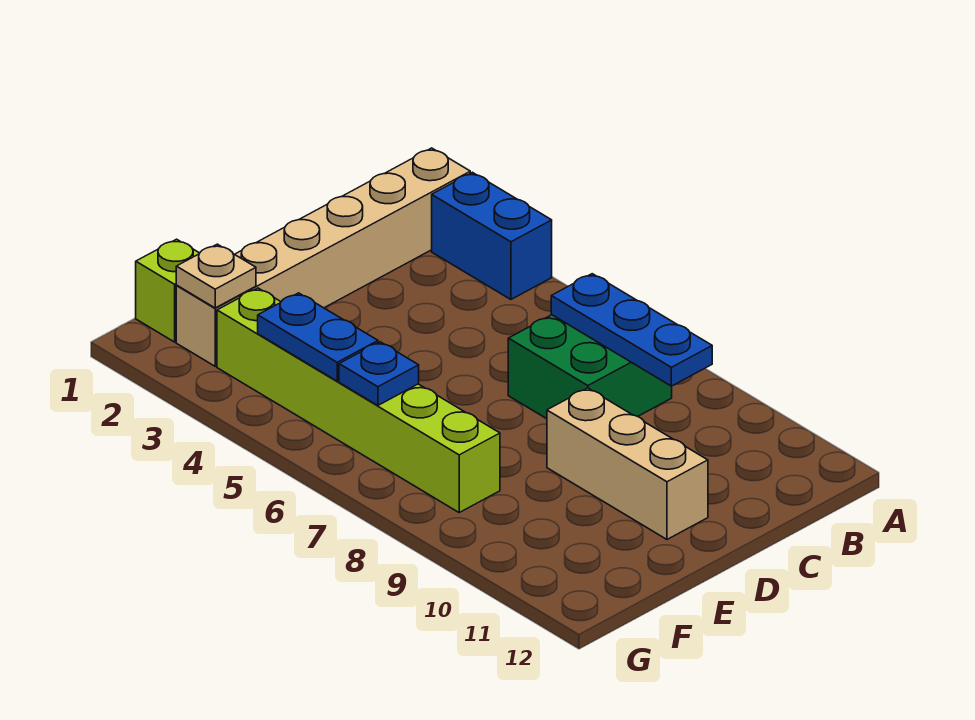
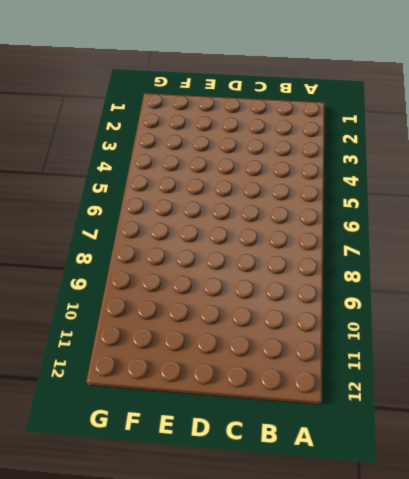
none -> tan brick A2:F2 level 1
none -> blue brick A3:A4 level 1

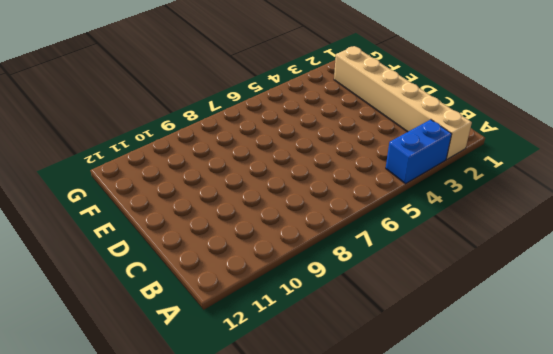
none -> green brick B7:C8 level 1
none -> tan brick D9:D11 level 1

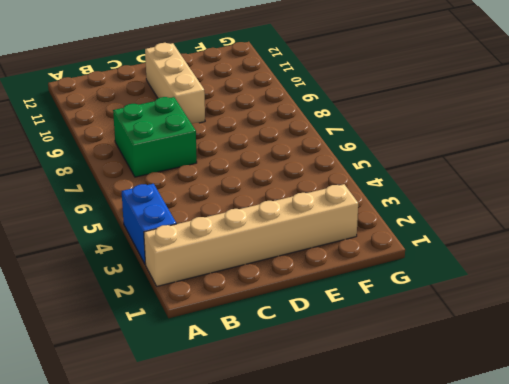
none -> lime brick F1 level 1
none -> lime brick F3:F8 level 1

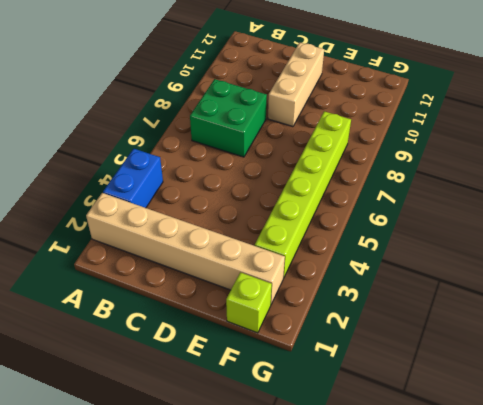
none -> blue plate B7:B9 level 2
none -> tan plate F2 level 2

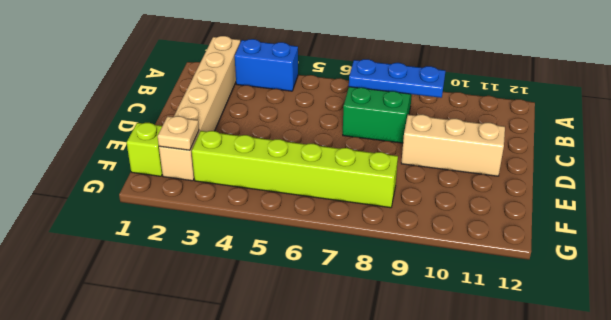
none -> blue plate F4:F5 level 2
none -> blue plate F6 level 2

